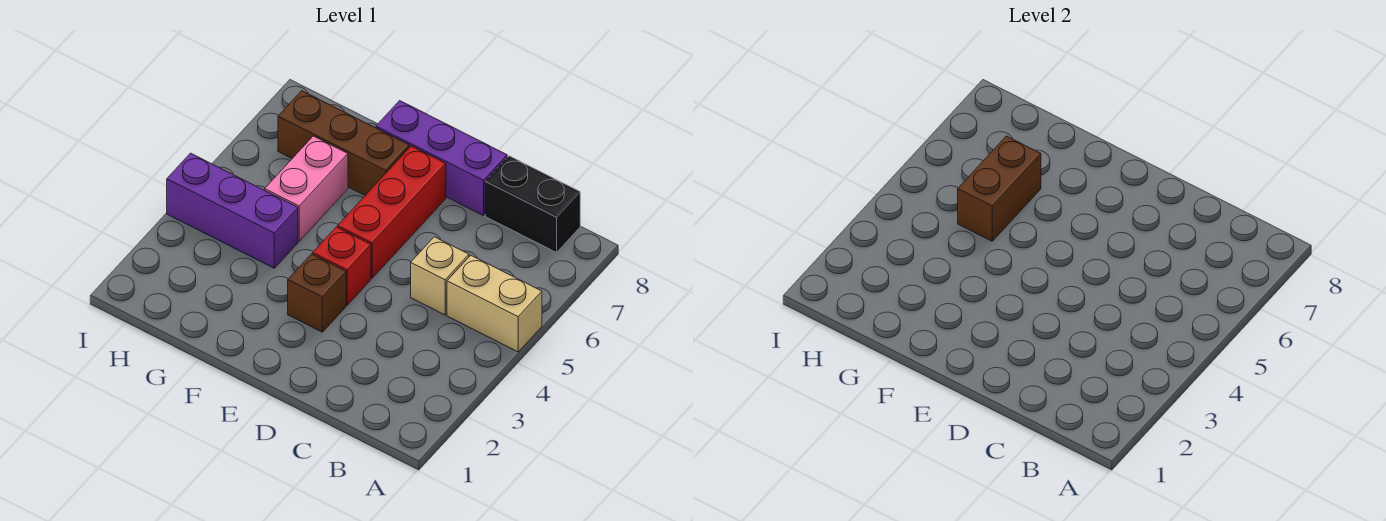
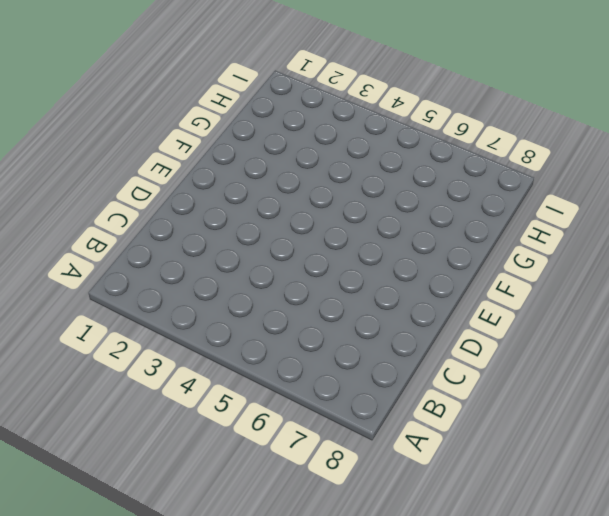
none -> tan brick A5:B5 level 1
none -> black brick B8:C8 level 1

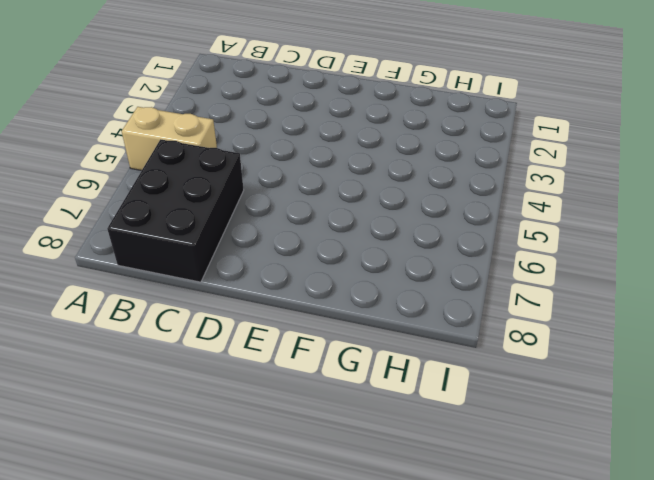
black brick B6:C8 level 1 -> black brick B8:C8 level 1
none -> tan brick C5 level 1
none -> purple brick D8:F8 level 1

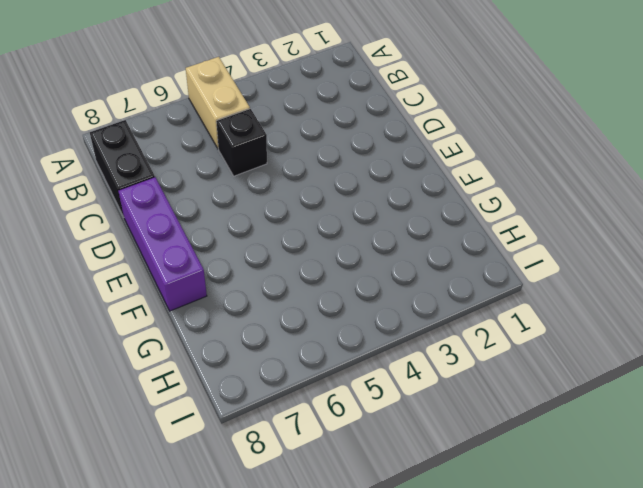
black brick C5 level 1 -> tan brick C5 level 1
none -> brown brick E3 level 1
none -> red brick E4 level 1

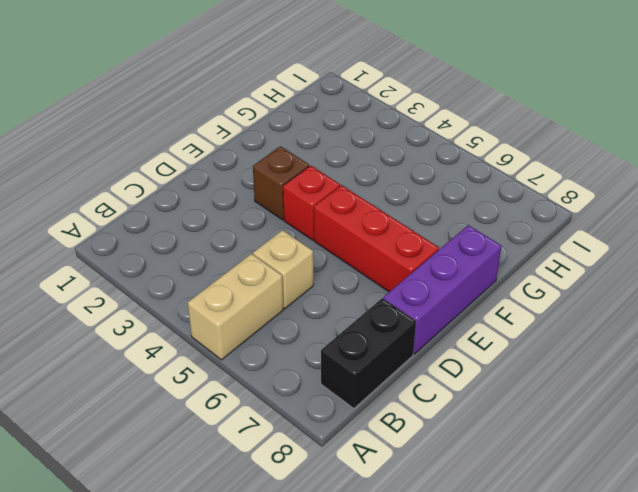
none -> brown brick F7:H7 level 1
none -> purple brick G4:I4 level 1

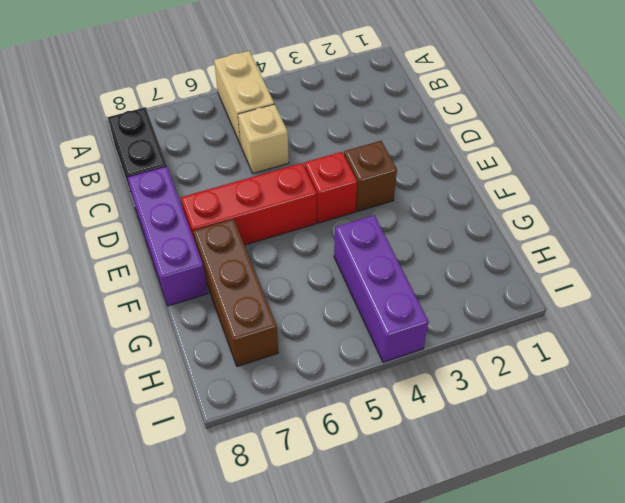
none -> pink brick G5:G6 level 1
none -> brown brick G5:G6 level 2

